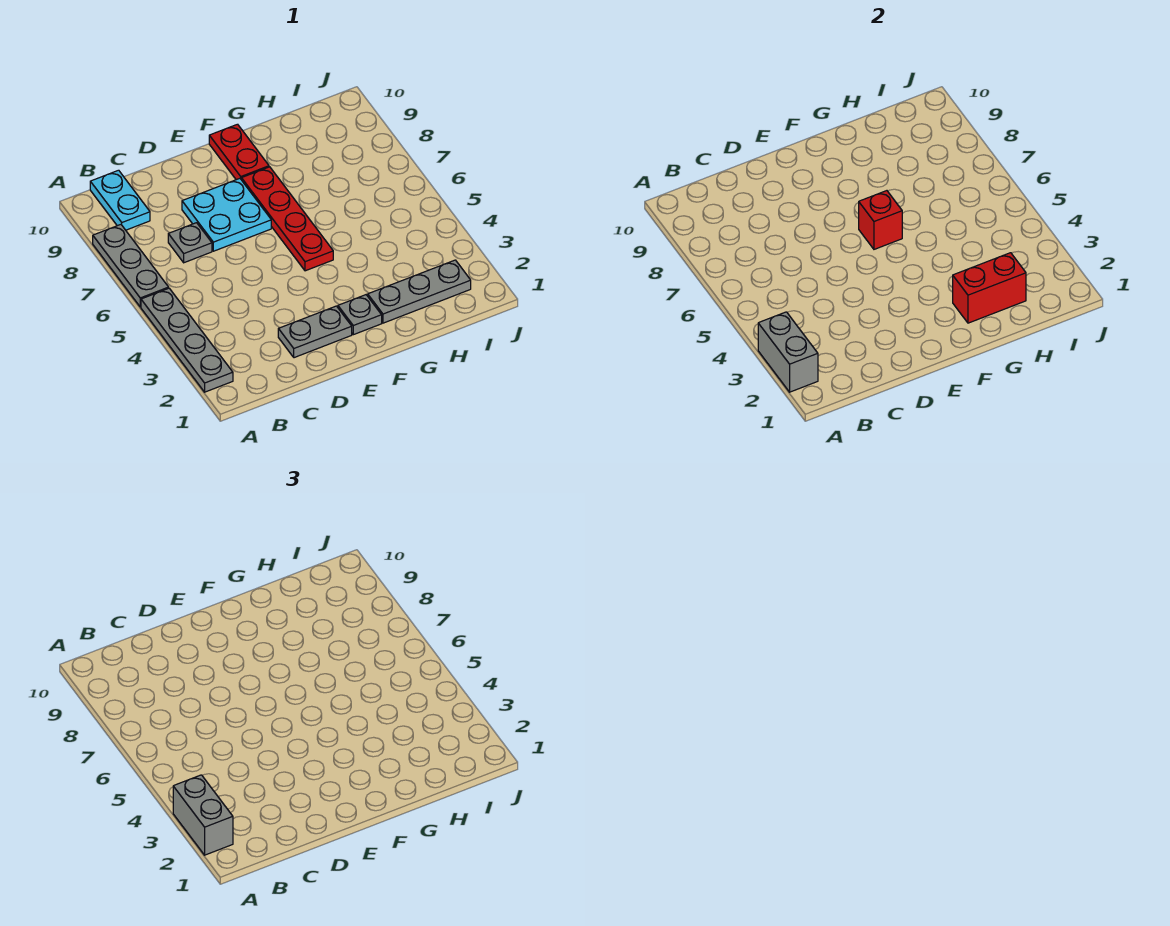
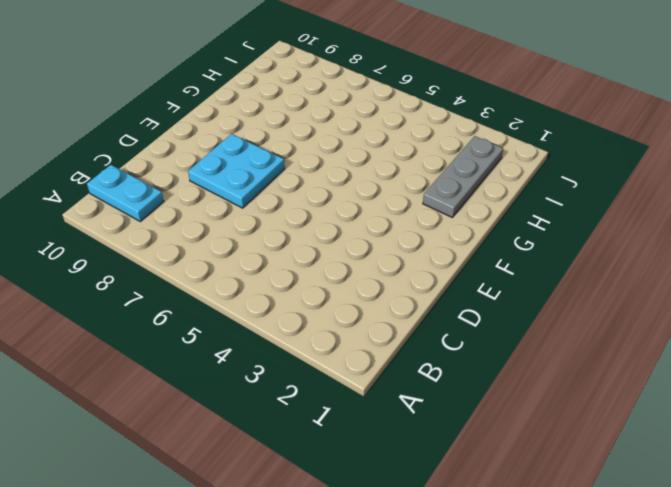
none -> grey plate A2:A5 level 1
none -> grey plate A6:A8 level 1
none -> grey plate C7 level 1

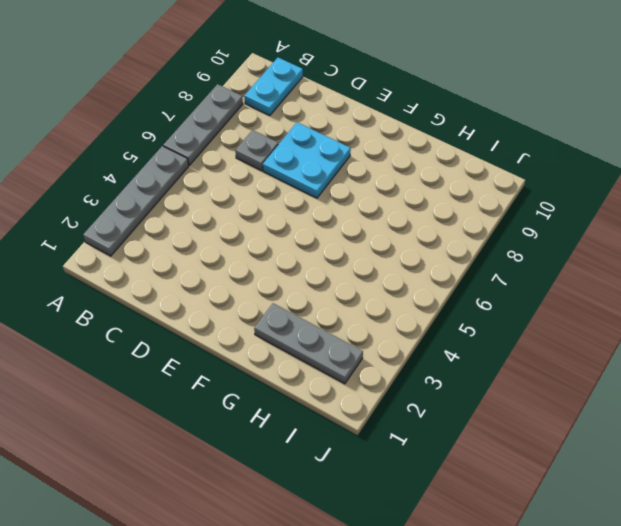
none -> grey plate D2:E2 level 1
none -> grey plate F2 level 1
none -> red plate F5:F8 level 1

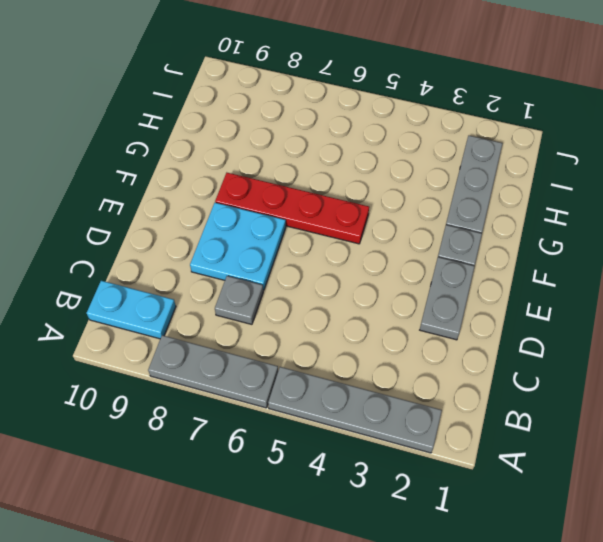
none -> red plate F9:F10 level 1
none -> grey brick A2:A3 level 2
none -> red brick F6 level 2

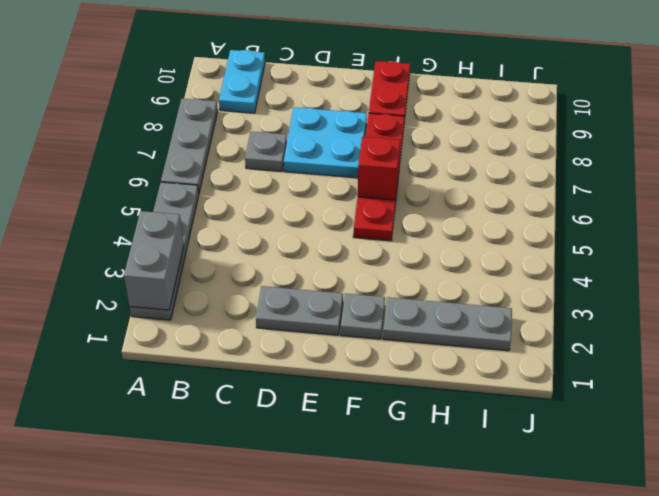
none -> red brick G2:H2 level 2
none -> grey brick A2:A3 level 3

